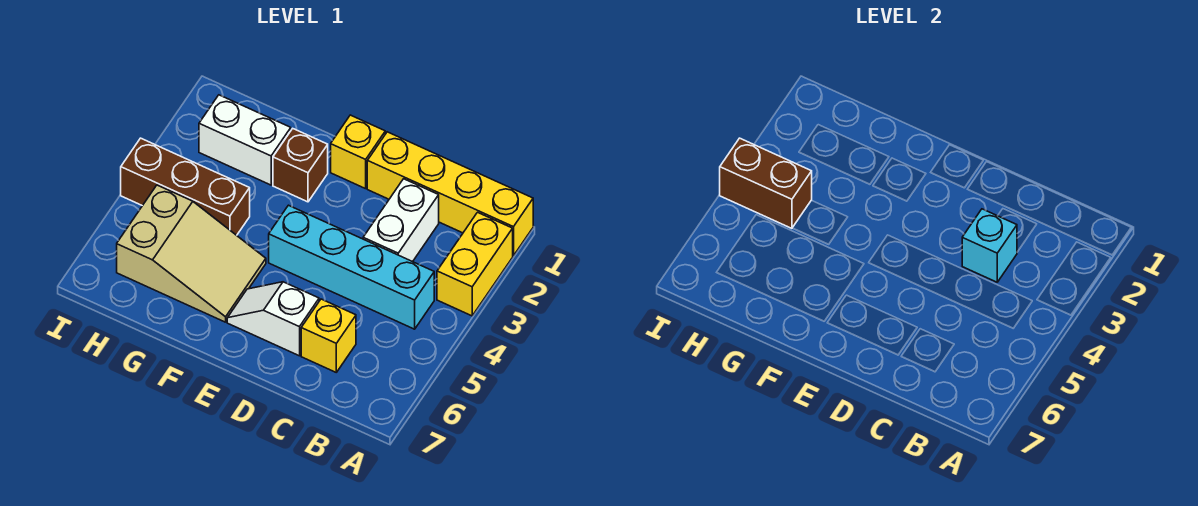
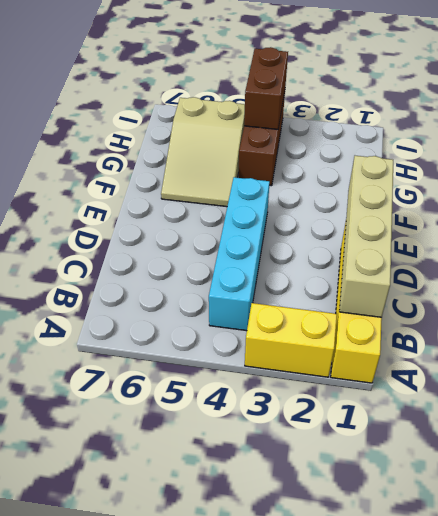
tan brick B1:E1 level 2 -> none
none -> white brick C2:C3 level 1
none -> yellow brick C6 level 1
none -> white slope D6:E6 level 1 top D

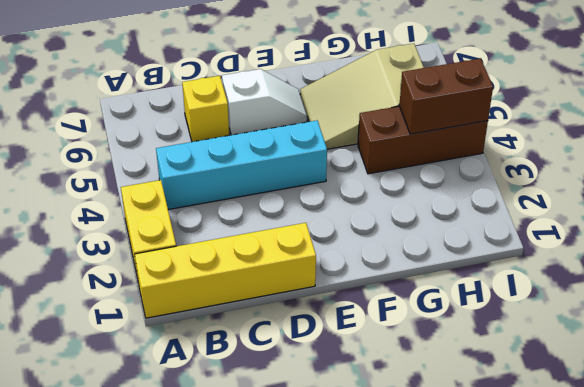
none -> white brick C2:C3 level 1
none -> yellow brick E1 level 1
none -> brown brick F2 level 1

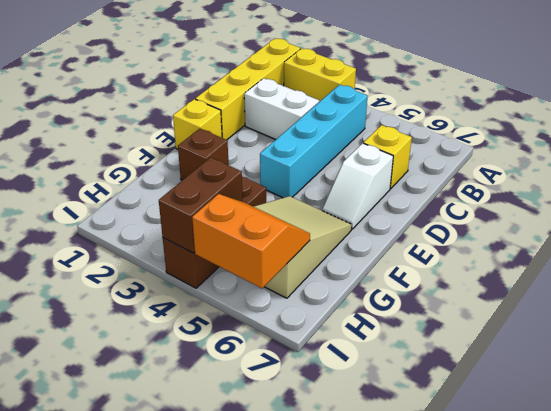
orange slope H5:I6 level 2 top I -> none
none -> white brick G2:H2 level 1
none -> cyan brick C3 level 2

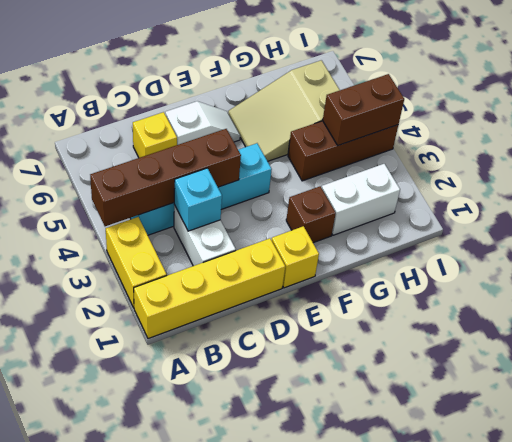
brown brick A4:D4 level 2 -> none

